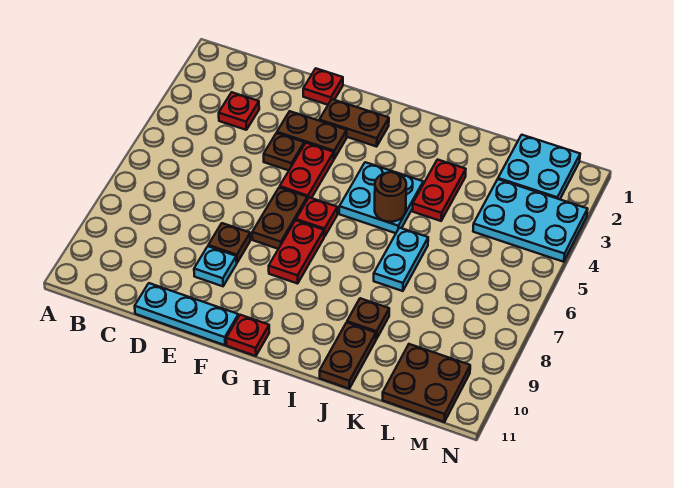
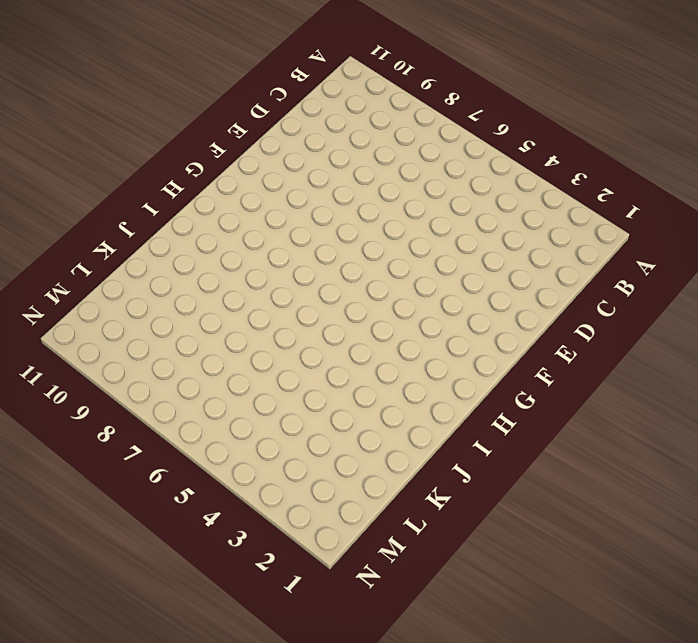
none -> red plate C3 level 1
none -> cyan plate D11:F11 level 1
none -> red plate E1 level 1

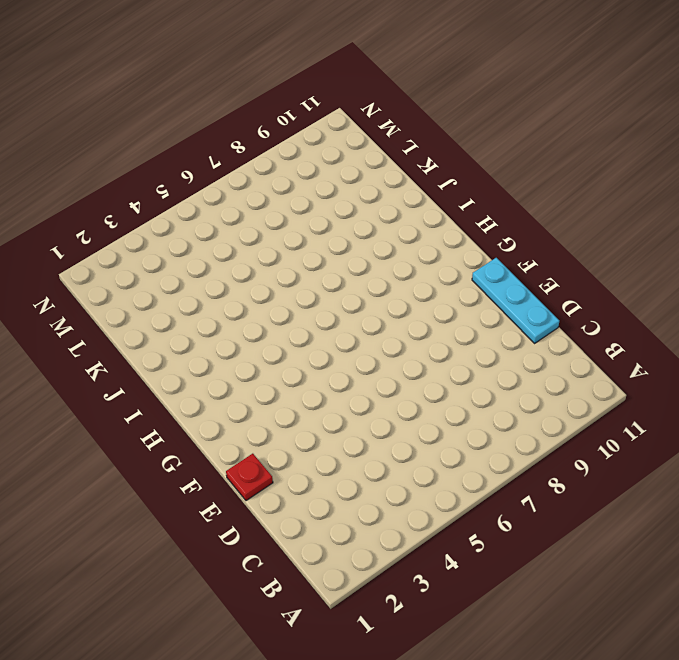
none -> red plate C3 level 1
none -> brown plate E3:F3 level 1
none -> brown plate E4 level 1

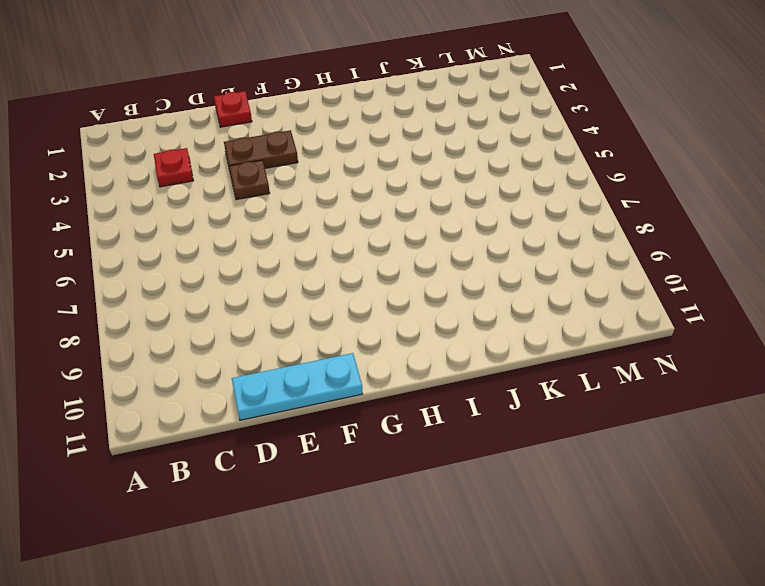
none -> brown plate E8 level 1
none -> cyan plate E9 level 1
none -> brown plate F2:G2 level 1

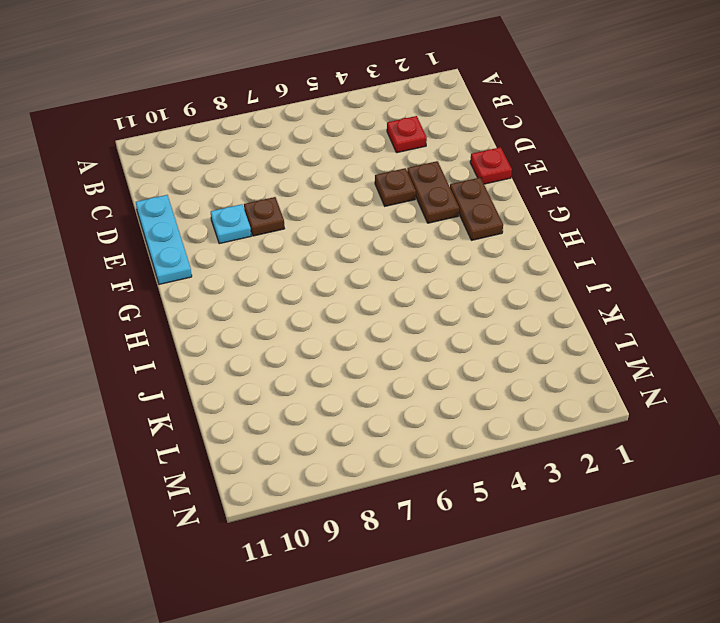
none -> red plate F4:F5 level 1
none -> brown plate F6:F7 level 1
none -> red plate G6 level 1

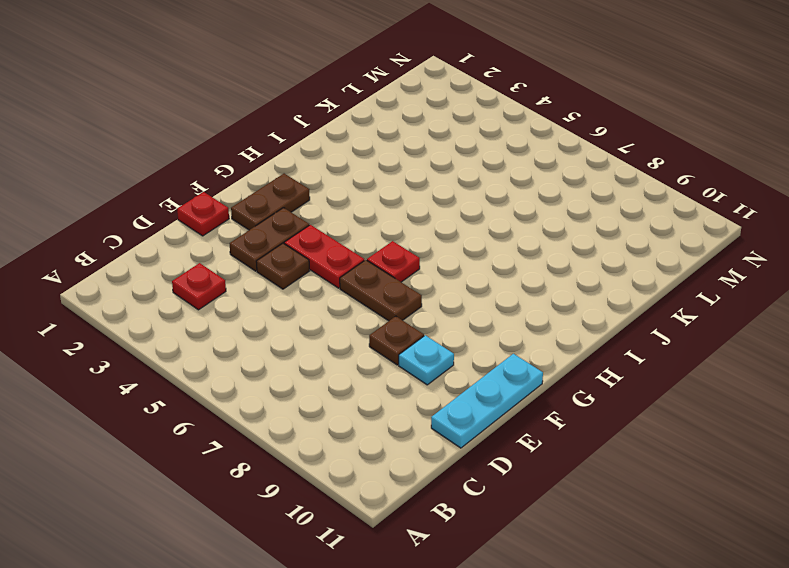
none -> red plate G7:G8 level 1
none -> red plate G11 level 1
none -> cyan plate H4:I5 level 1

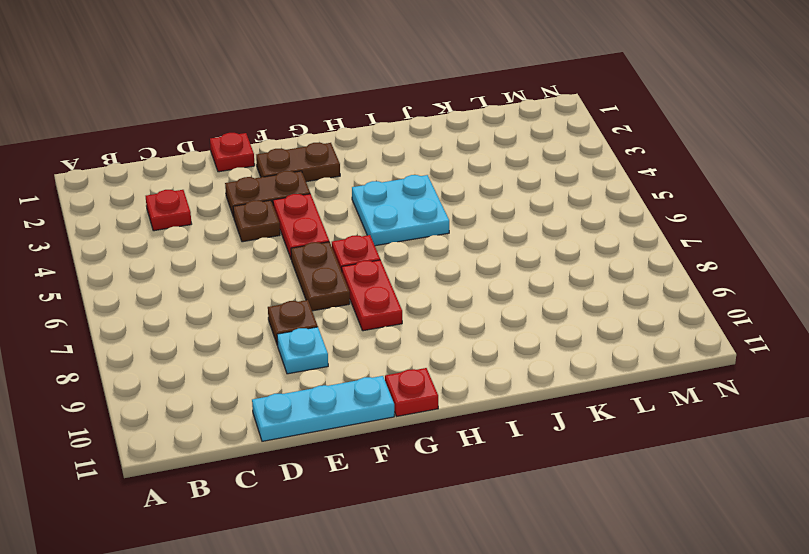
none -> red plate J3:J4 level 1
none -> cyan plate J6:J7 level 1
none -> brown plate J9 level 1

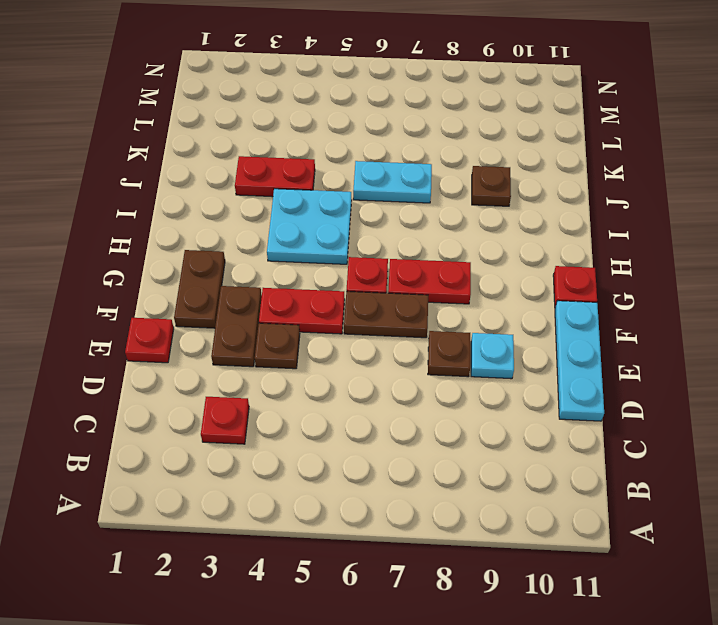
none -> brown plate J10:J11 level 1
none -> cyan plate L1:M2 level 1
none -> cyan plate L3:N4 level 1

